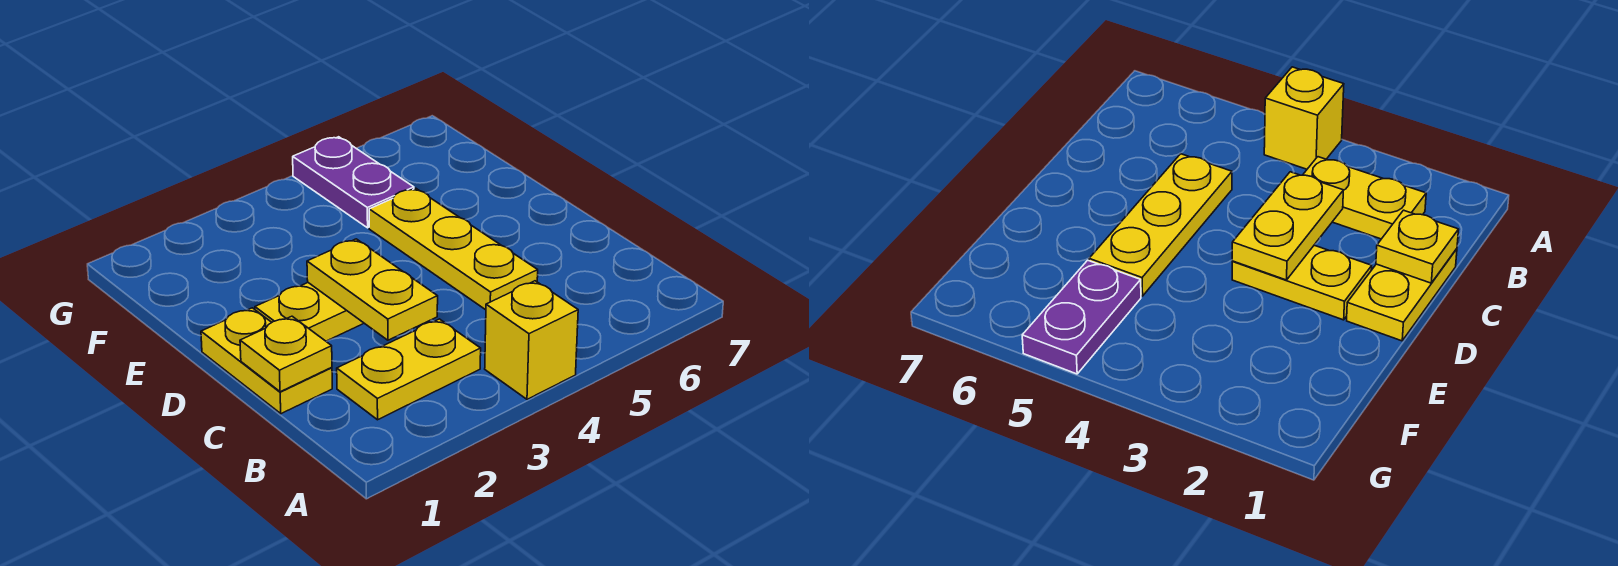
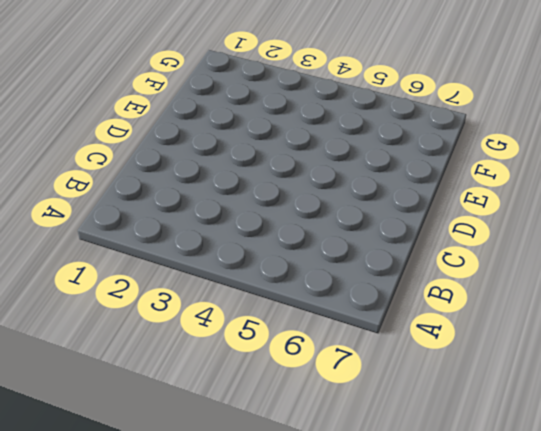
none -> yellow brick A4 level 1
none -> yellow plate B2:B3 level 1

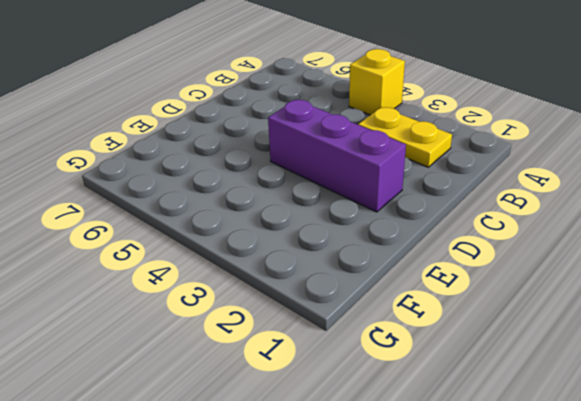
purple brick D2:D4 level 1 -> yellow plate D2:D3 level 1
none -> yellow plate C1:D1 level 1
none -> yellow plate C5:E5 level 1

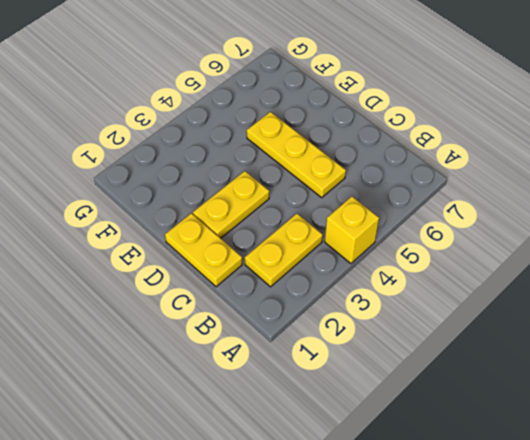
none -> purple plate F5:G5 level 1
none -> yellow plate C1 level 2

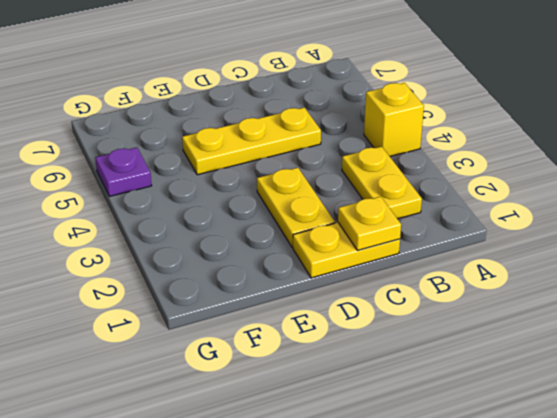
purple plate G5 level 1 -> purple plate F5:G5 level 1
none -> yellow plate C3:D3 level 2

